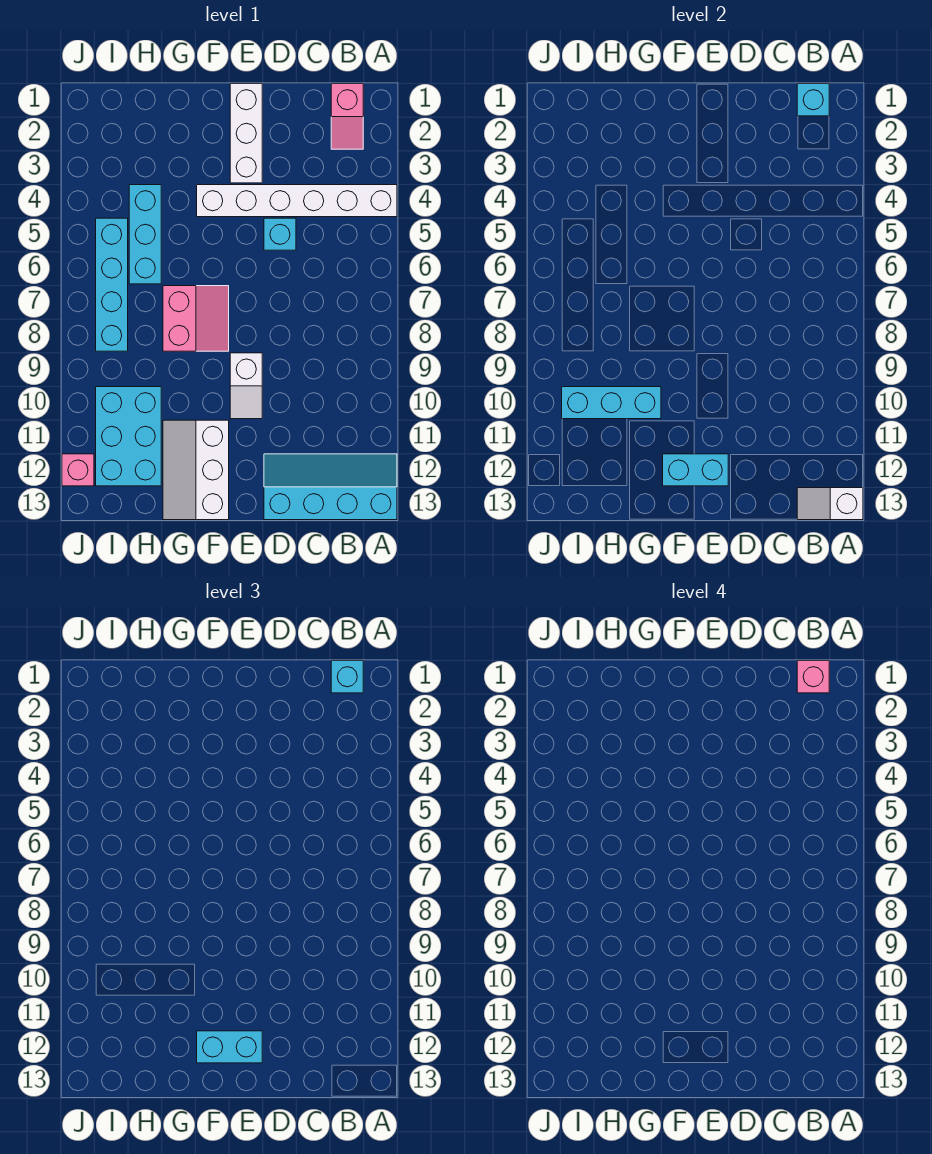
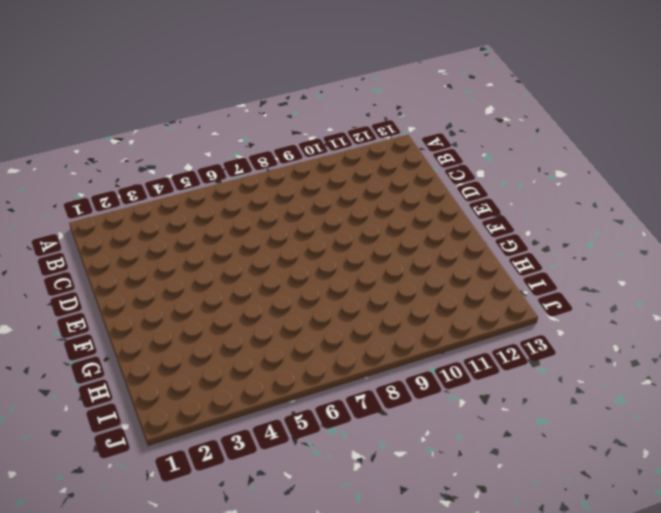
none -> white brick A4:F4 level 1
none -> cyan slope A12:D13 level 1 top 13
none -> pink slope B1:B2 level 1 top 1

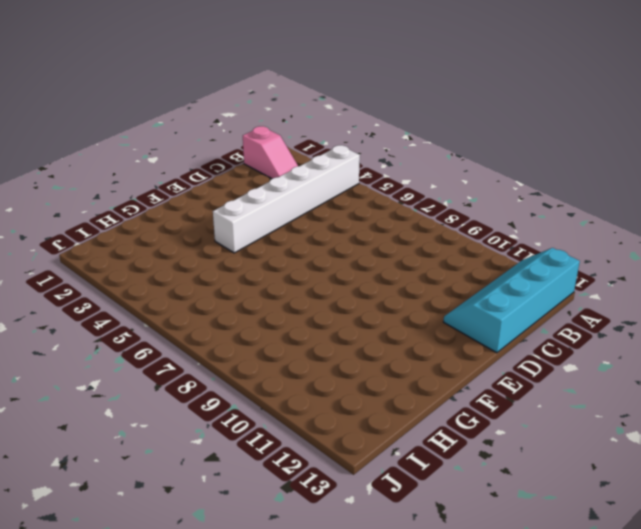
none -> cyan brick D5 level 1
none -> white brick E1:E3 level 1
none -> white slope E9:E10 level 1 top 9

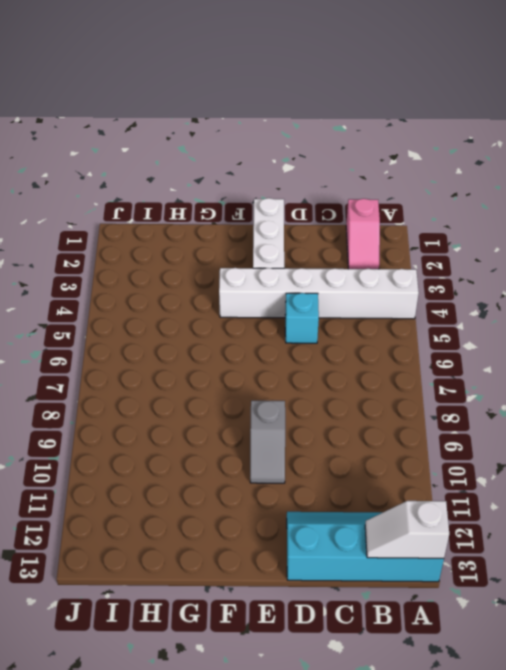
grey slope E9:E10 level 1 top 9 -> white slope E9:E10 level 1 top 9
none -> pink slope F7:G8 level 1 top G
none -> white slope F11:G13 level 1 top F
none -> cyan brick H4:H6 level 1

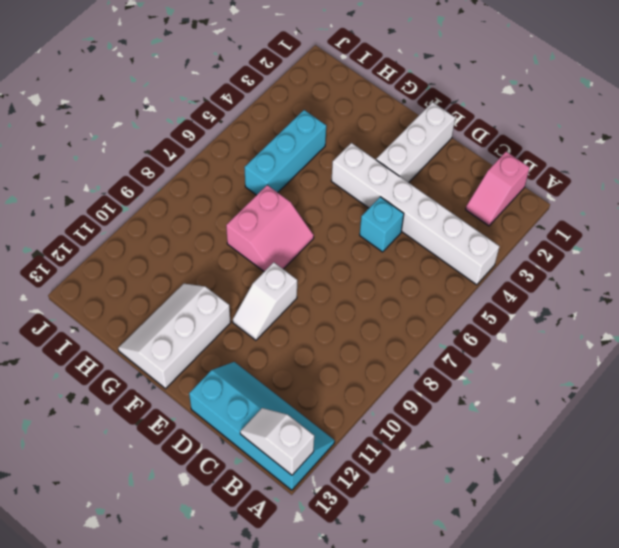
none -> cyan brick H10:I12 level 1
none -> cyan brick I5:I8 level 1
none -> pink brick J12 level 1

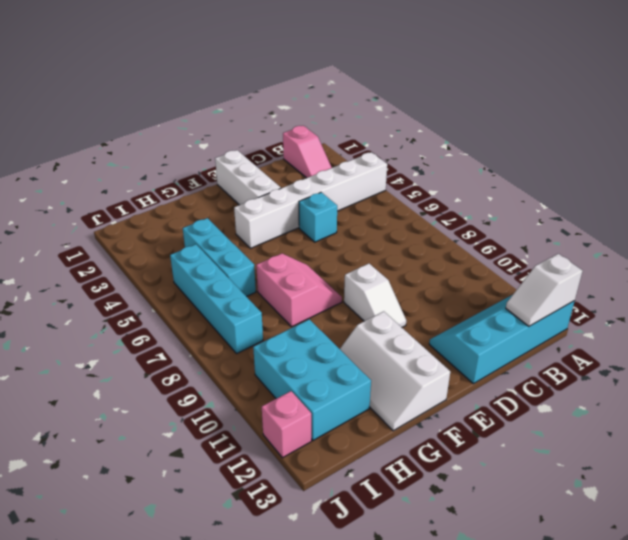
none -> cyan brick B1 level 2
none -> cyan brick E12:F12 level 2
none -> cyan brick G10:I10 level 2

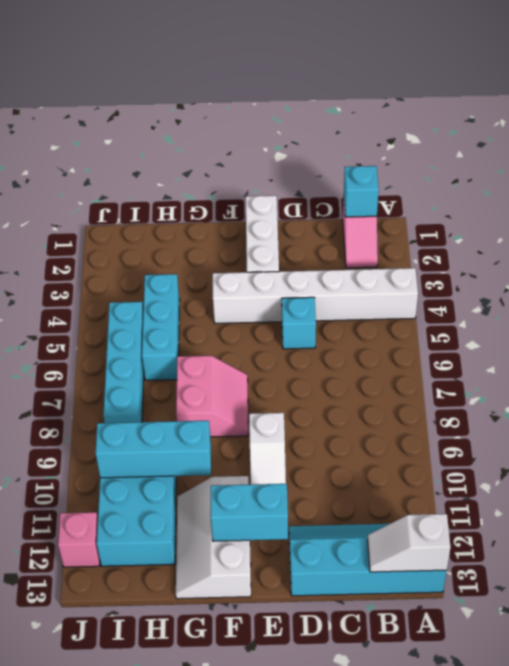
none -> cyan brick B1 level 3
none -> cyan brick E12:F12 level 3
none -> pink brick B1 level 4

